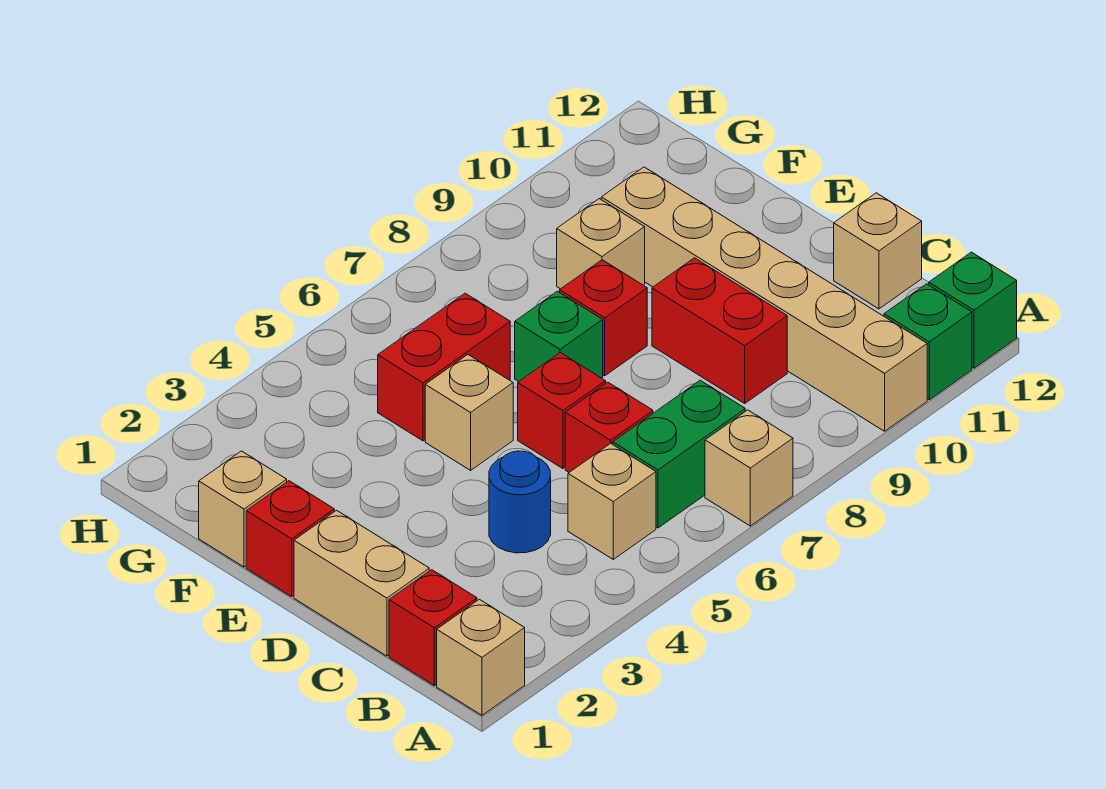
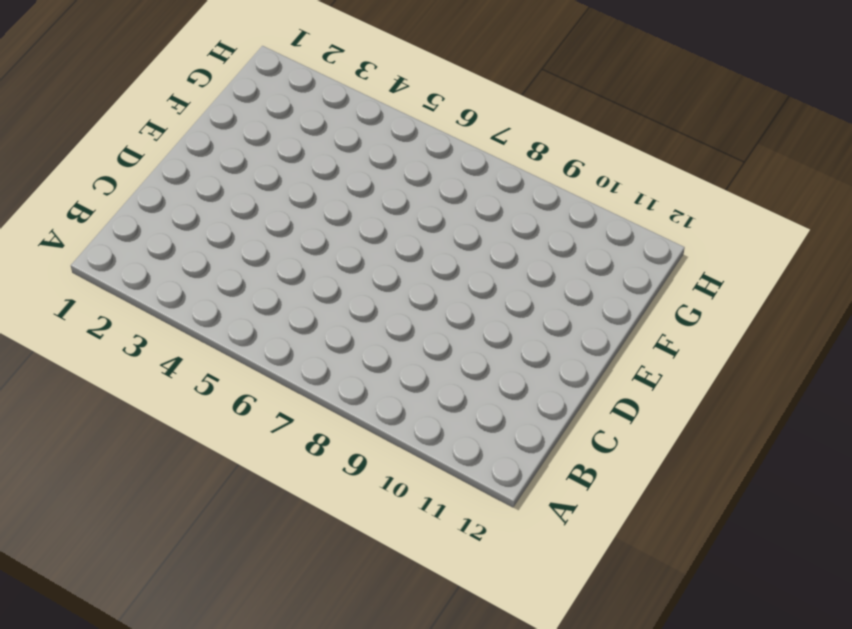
none -> tan brick A1 level 1
none -> tan brick A7 level 1
none -> tan brick A10:F10 level 1

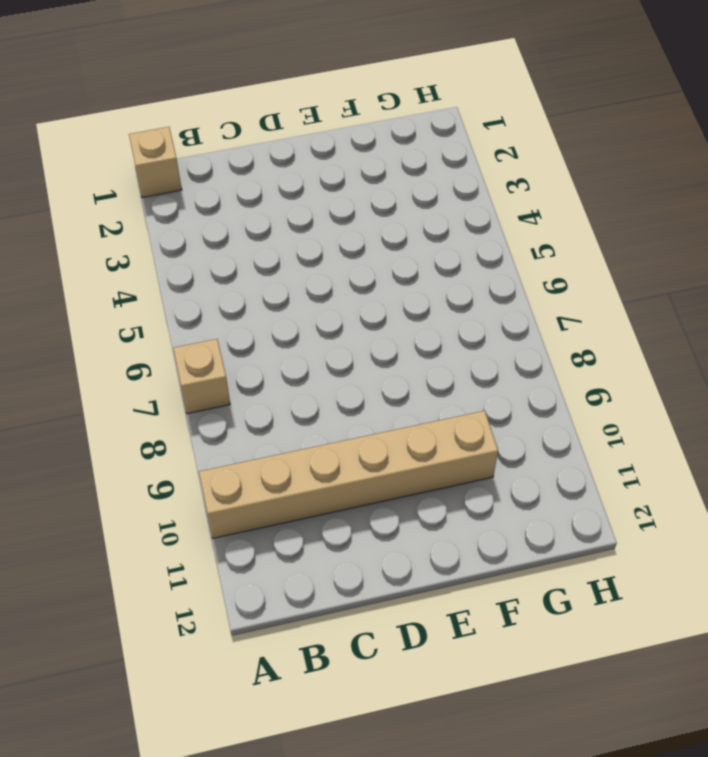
none -> green brick A11 level 1
none -> green brick A12 level 1
none -> red brick B1 level 1

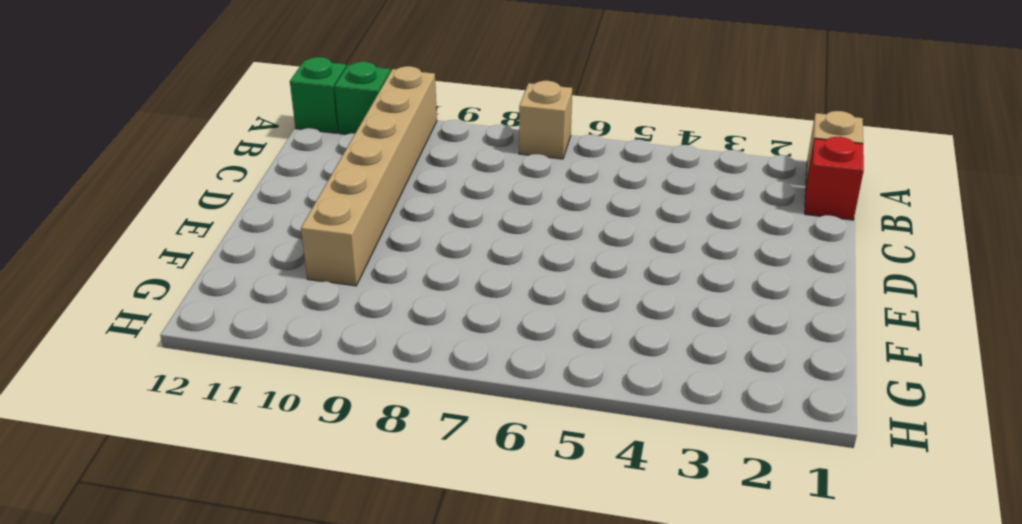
none -> tan brick B5 level 1
none -> green brick B6:B7 level 1
none -> tan brick C1:D1 level 1

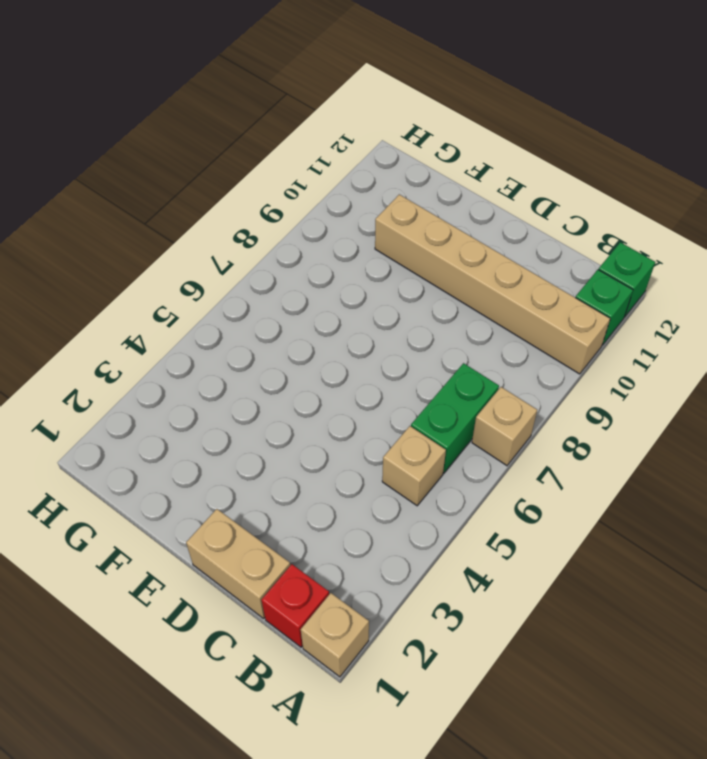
none -> blue round brick C4 level 1
none -> red brick C6 level 1
none -> red brick C9:D9 level 1

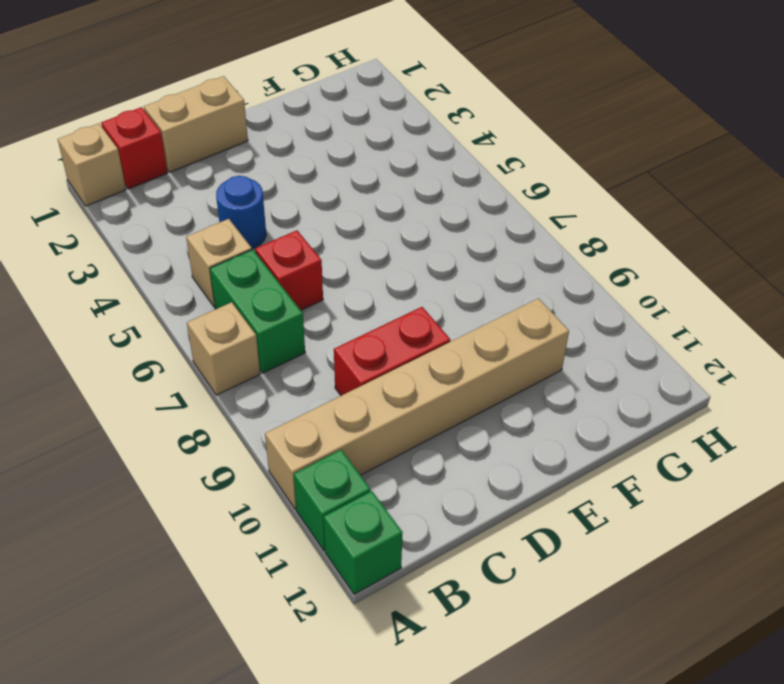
none -> tan brick C12 level 1
none -> red brick D6 level 1
none -> red brick E1 level 1

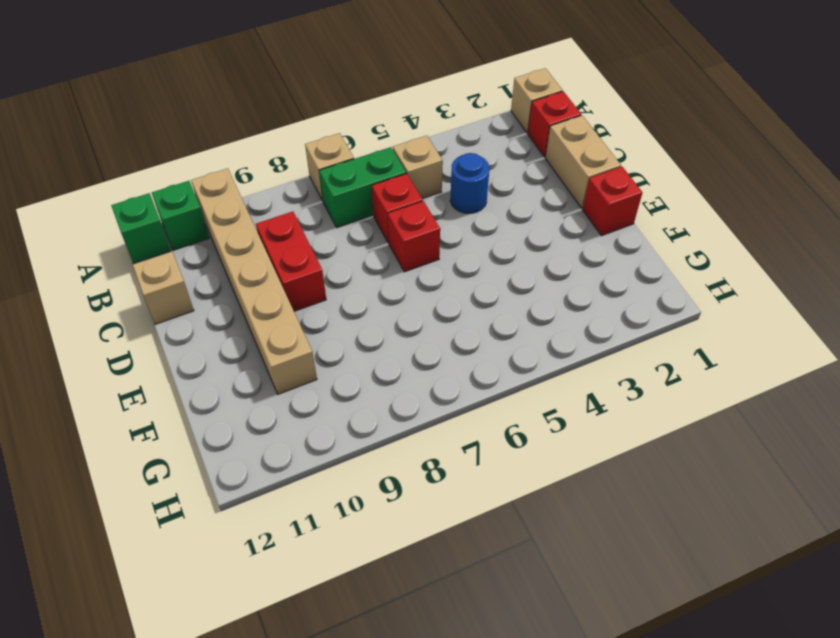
none -> tan brick E5 level 1
none -> green brick E7 level 1
none -> red brick E8 level 1

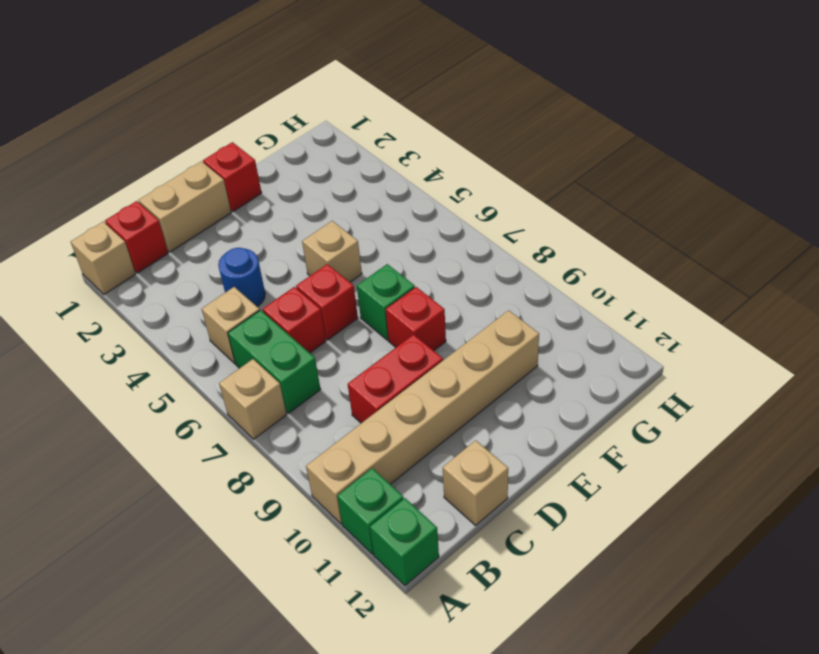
none -> tan brick F1 level 1
none -> red brick F5:F6 level 1
none -> tan brick F9 level 1

